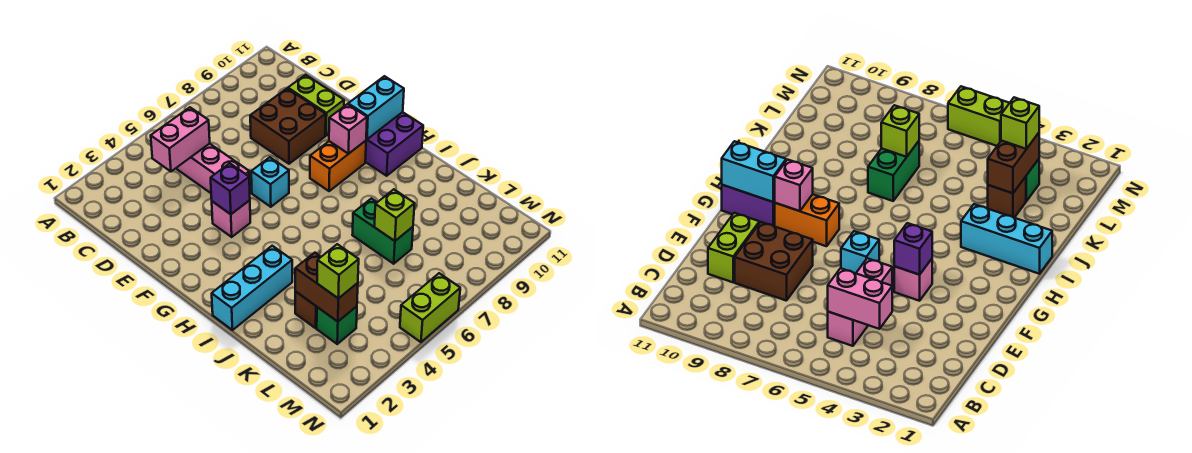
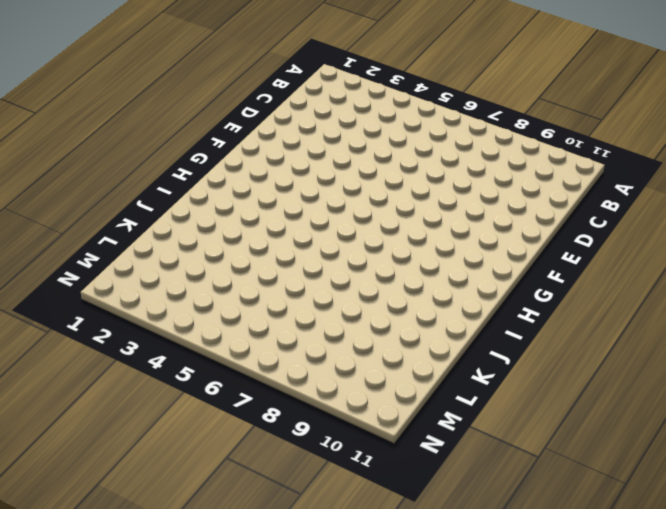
none -> pink brick C5:E5 level 1
none -> brown brick D8:E9 level 1
none -> lime brick D10:E10 level 1

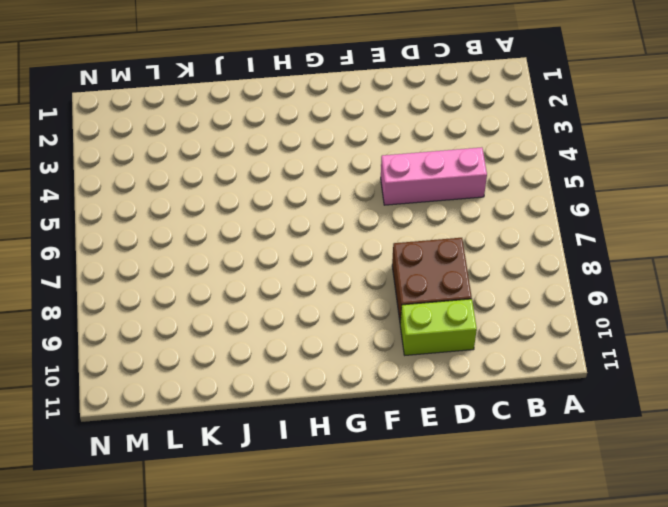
none -> pink brick F4 level 1
none -> cyan brick F6 level 1
none -> orange brick G8:G9 level 1

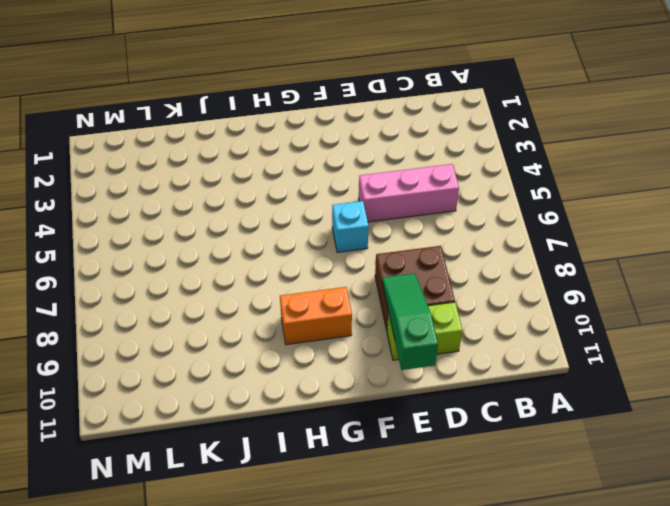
green slope E9:E11 level 2 top 11 -> none
orange brick G9:H9 level 1 -> orange brick G8:G9 level 1
none -> pink brick F4 level 1
none -> purple brick G10:H11 level 1
none -> cyan brick I1:I3 level 1

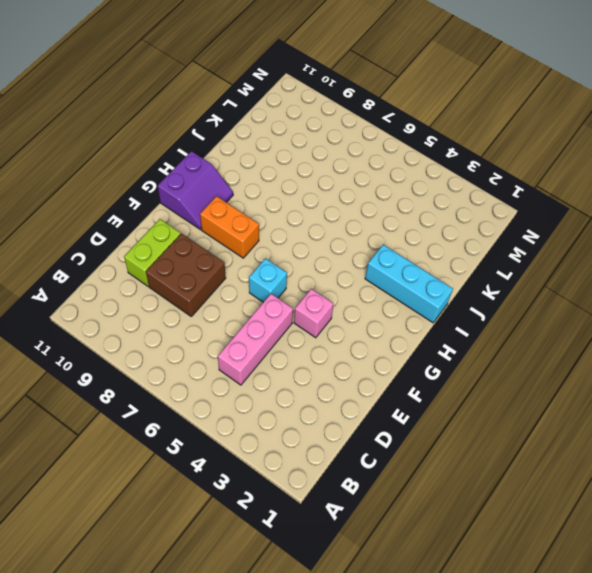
purple slope G10:H11 level 1 top 11 -> purple brick G10:H11 level 1
none -> green brick J7:K7 level 1
none -> brown brick K3 level 1
none -> green brick L3 level 1

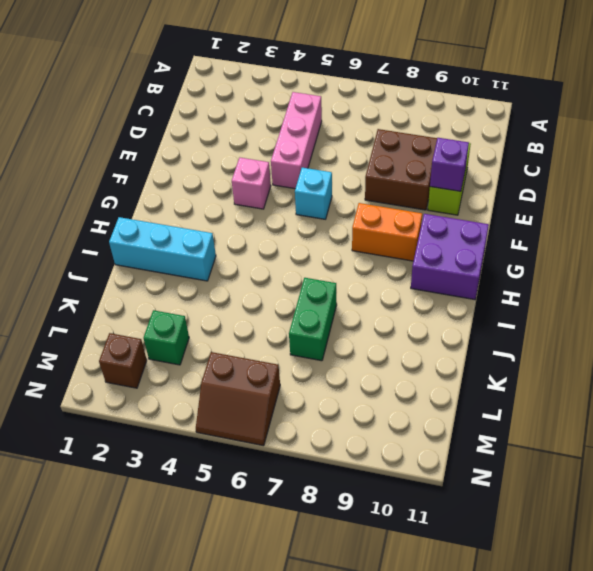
purple brick E10 level 2 -> purple brick F4 level 2
brown brick M2 level 1 -> brown brick K3 level 1
brown slope M5:N6 level 1 top M -> lime brick N5:N6 level 1
none -> pink brick C4:C5 level 2
none -> pink brick G9 level 2
none -> cyan brick G10:G11 level 2

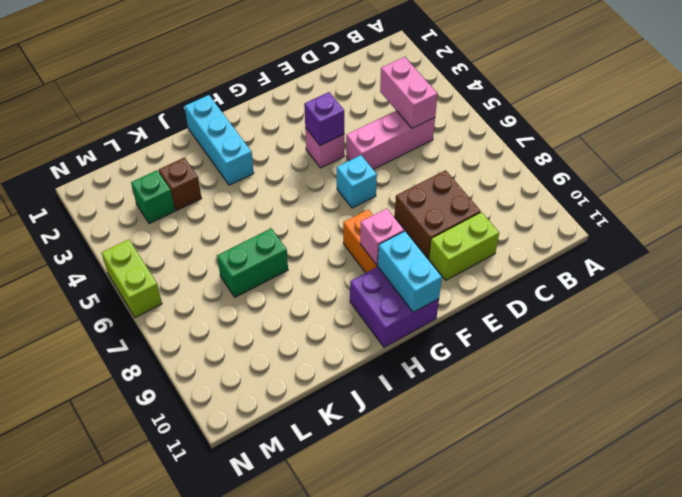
none -> brown brick K3:L3 level 2
none -> lime brick K7 level 2
none -> lime brick L3 level 3

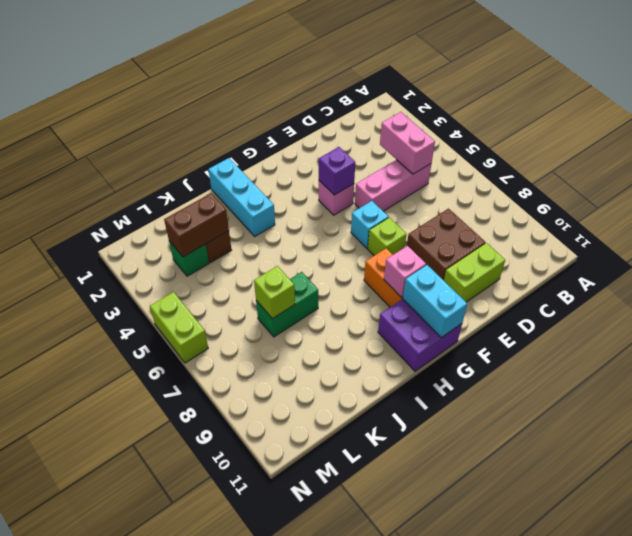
lime brick F7 level 1 -> lime brick L3 level 3

